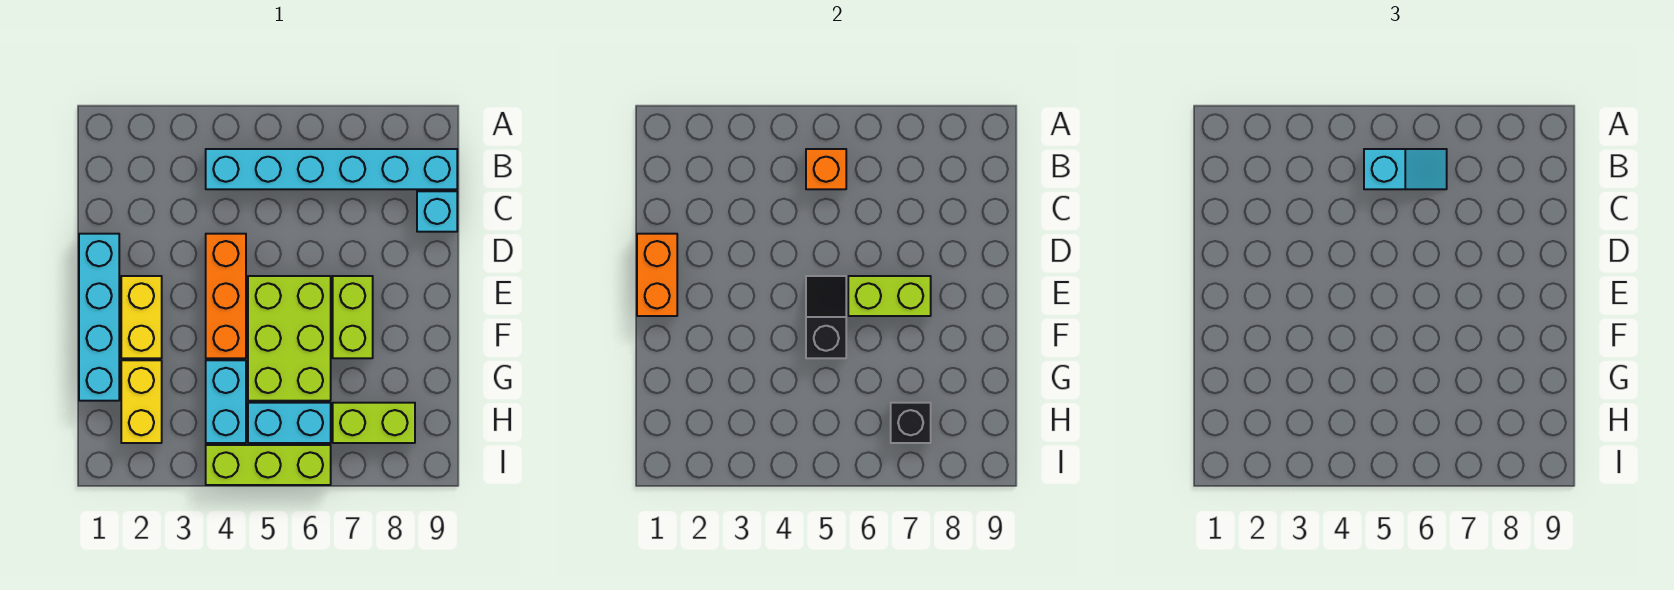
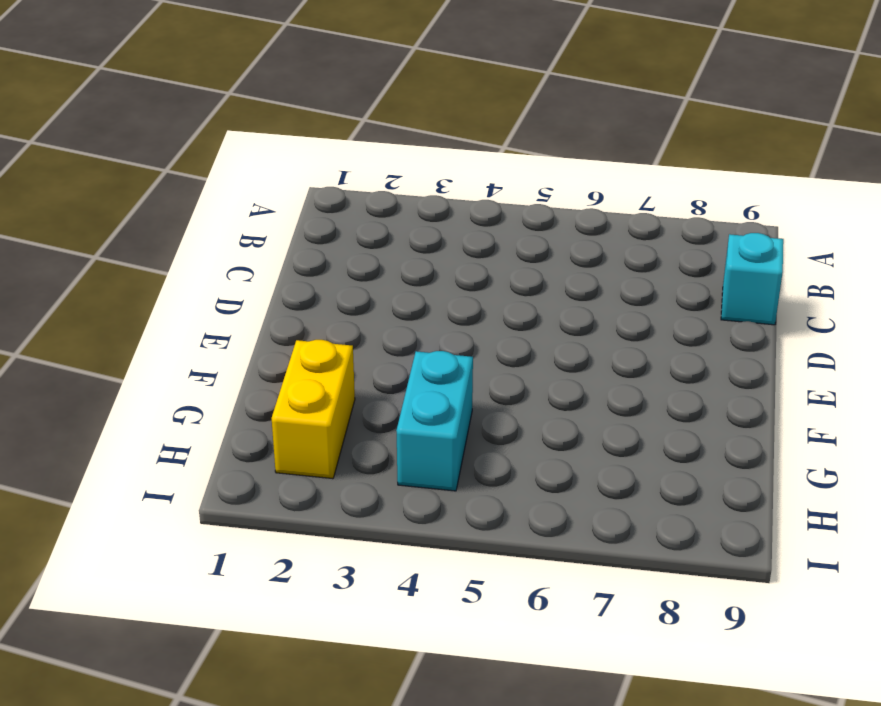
none -> cyan brick B4:B9 level 1
none -> cyan brick D1:G1 level 1
none -> orange brick D4:F4 level 1

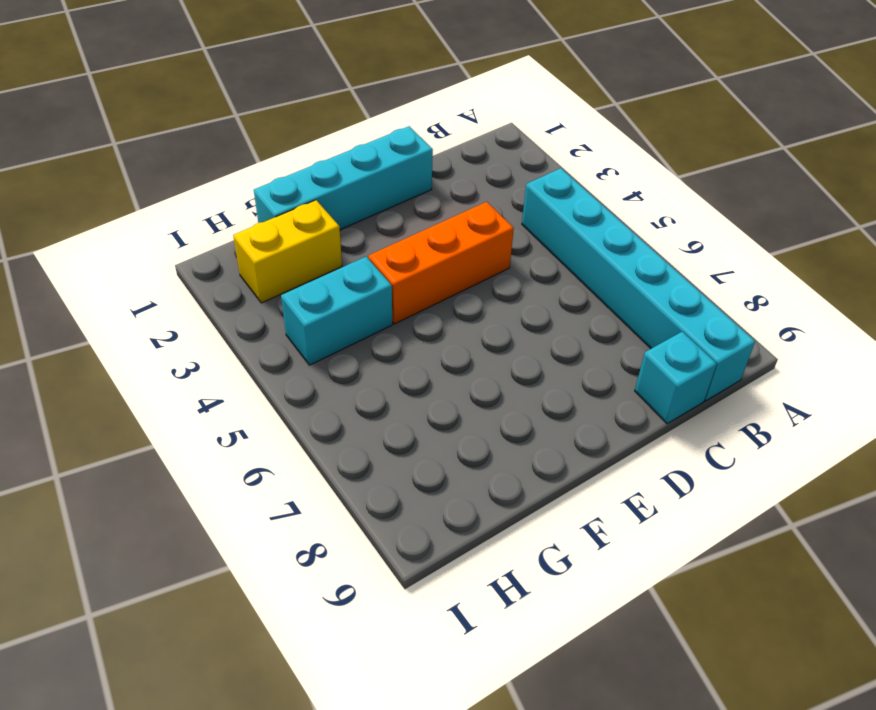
none -> yellow brick E2:F2 level 1
none -> lime brick E5:G6 level 1
none -> lime brick E7:F7 level 1

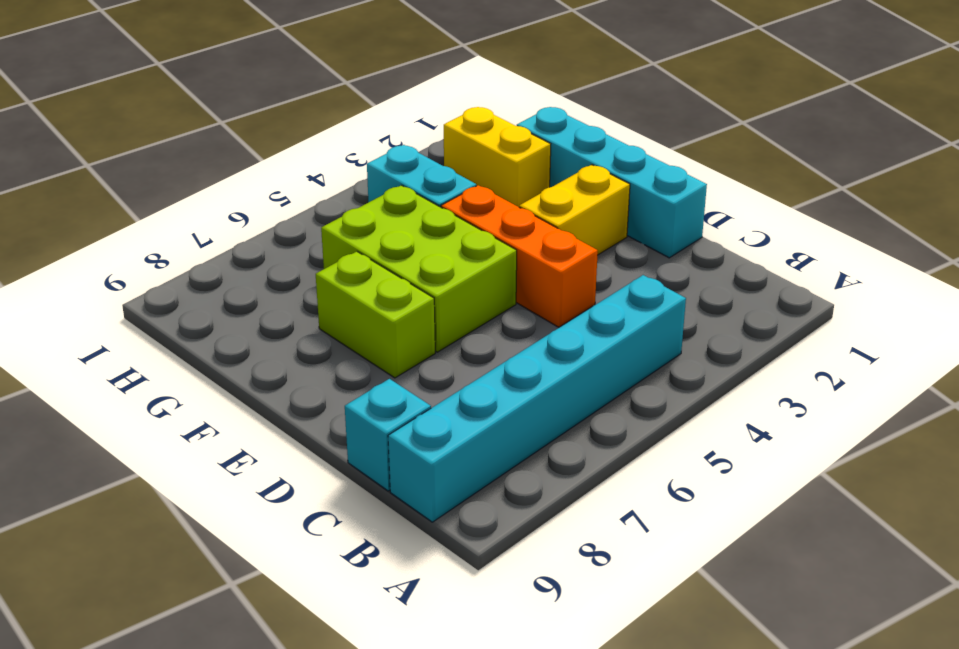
yellow brick E2:E3 level 1 -> yellow brick E2:F2 level 1
none -> cyan brick H5:H6 level 1
none -> lime brick H7:H8 level 1
none -> lime brick I4:I6 level 1

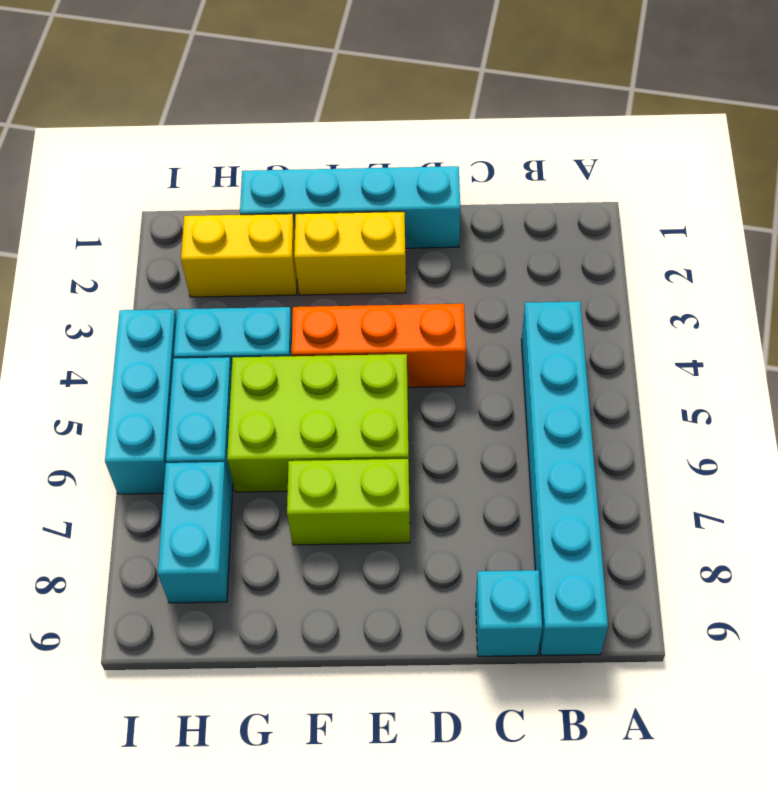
cyan brick H7:H8 level 1 -> lime brick H7:H8 level 1
cyan brick I4:I6 level 1 -> lime brick I4:I6 level 1
none -> orange brick B5 level 2
none -> orange brick D1:E1 level 2
none -> black slope E5:F5 level 2 top F

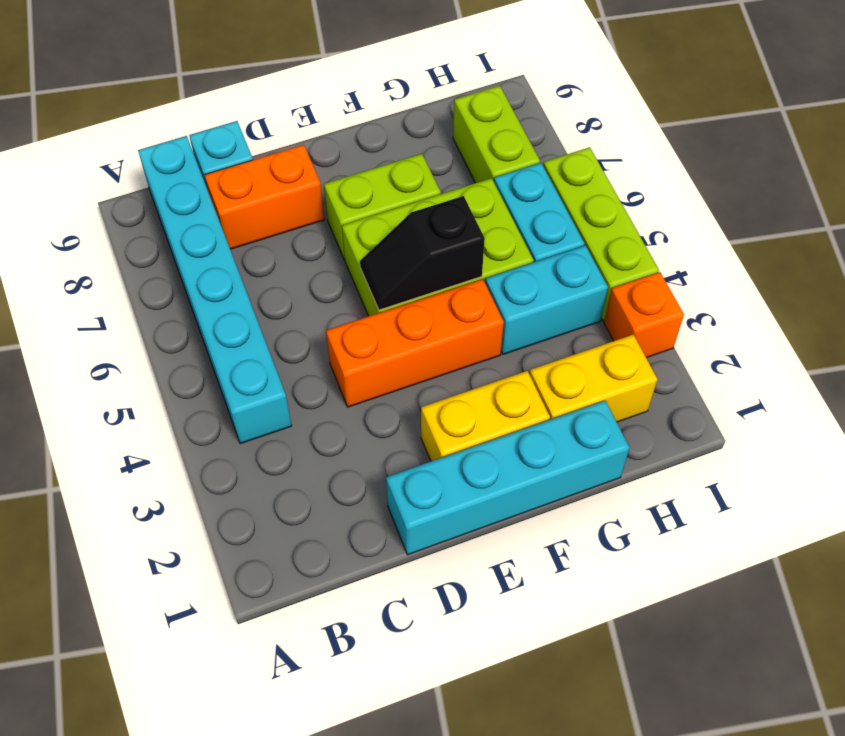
orange brick C8:D8 level 1 -> orange brick D1:E1 level 2
orange brick I3 level 1 -> orange brick B5 level 2
none -> lime brick E6:E7 level 2
none -> black brick H7 level 2
none -> cyan slope B5:B6 level 3 top 5

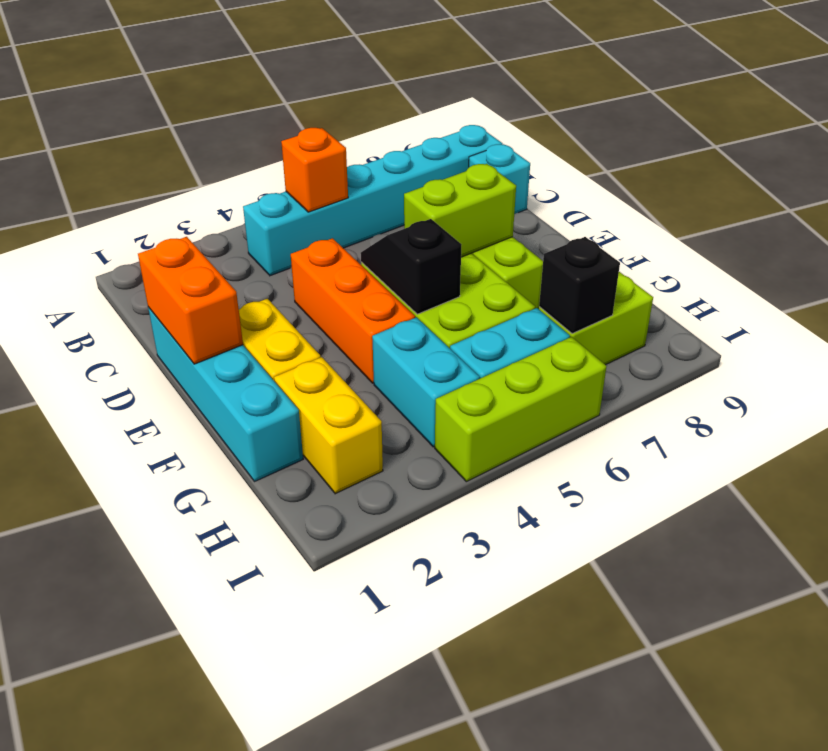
none -> cyan slope B5:B6 level 3 top 5

